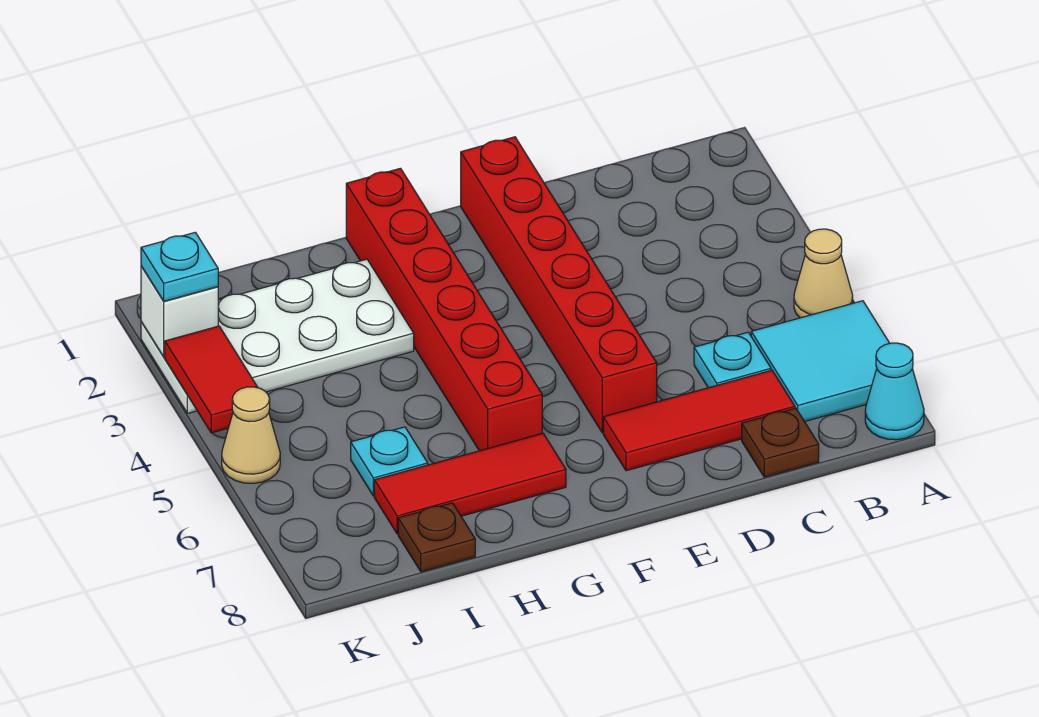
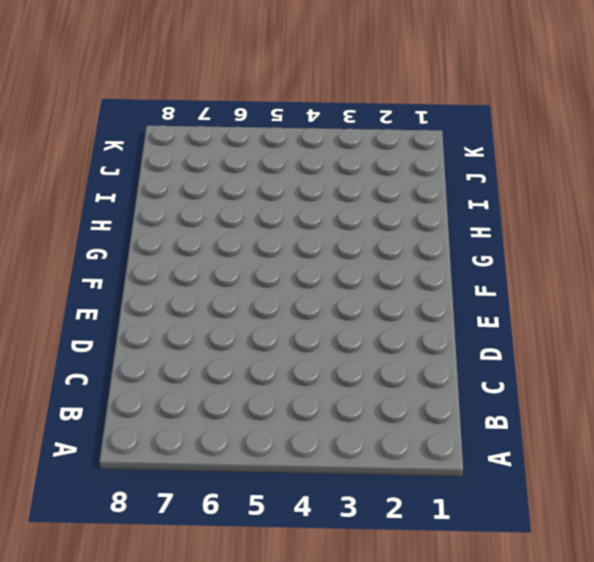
none -> tan cone A5 level 1
none -> cyan tile A6:B7 level 1
none -> cyan cone A8 level 1

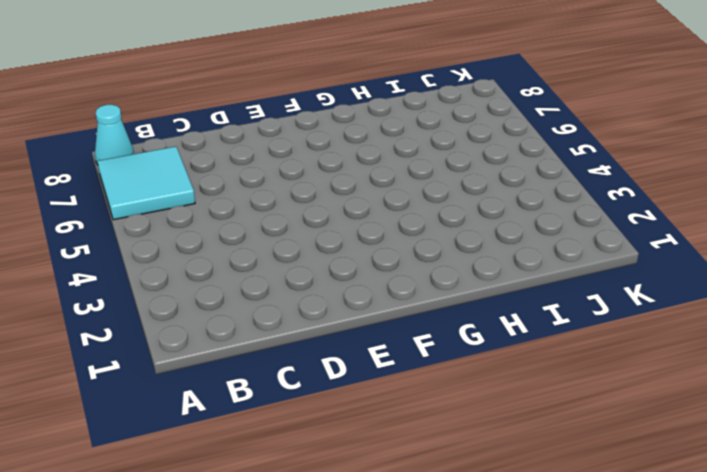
none -> tan cone A5 level 1
none -> cyan plate C6 level 1
none -> red tile C7:E7 level 1

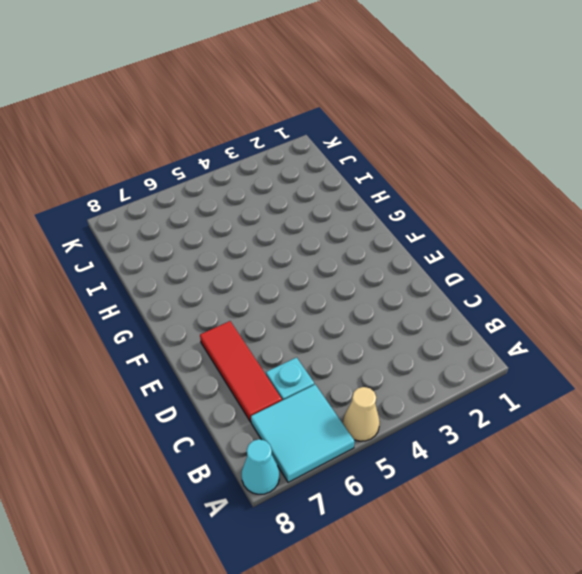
none -> brown plate C8 level 1
none -> red brick E1:E6 level 1
none -> red brick G1:G6 level 1

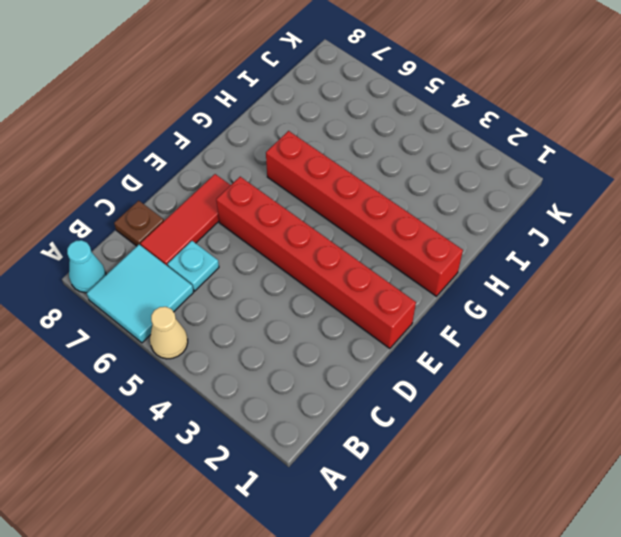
none -> red tile G7:I7 level 1
none -> white plate H2:K3 level 1
none -> cyan plate I6 level 1

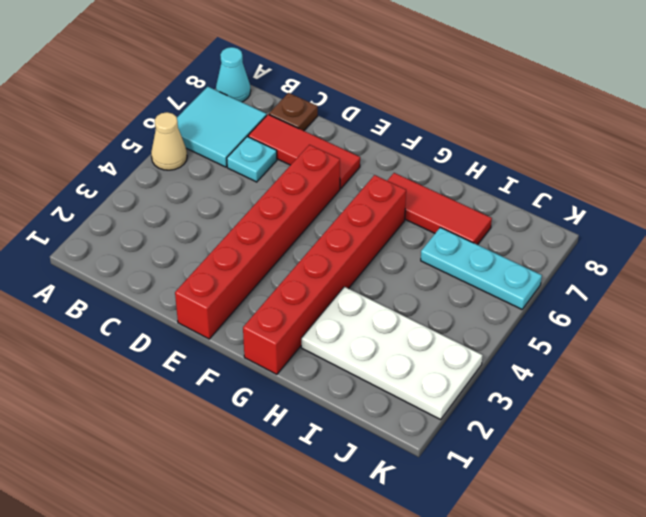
cyan plate I6:K6 level 1 -> cyan plate I6 level 1
none -> brown plate I8 level 1
none -> tan cone K5 level 1
none -> white brick K2 level 2

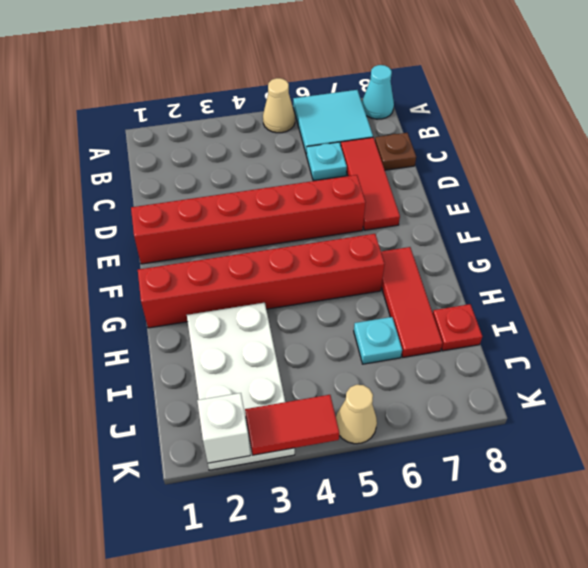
red plate I8 level 1 -> brown plate I8 level 1
none -> cyan plate K2 level 3

